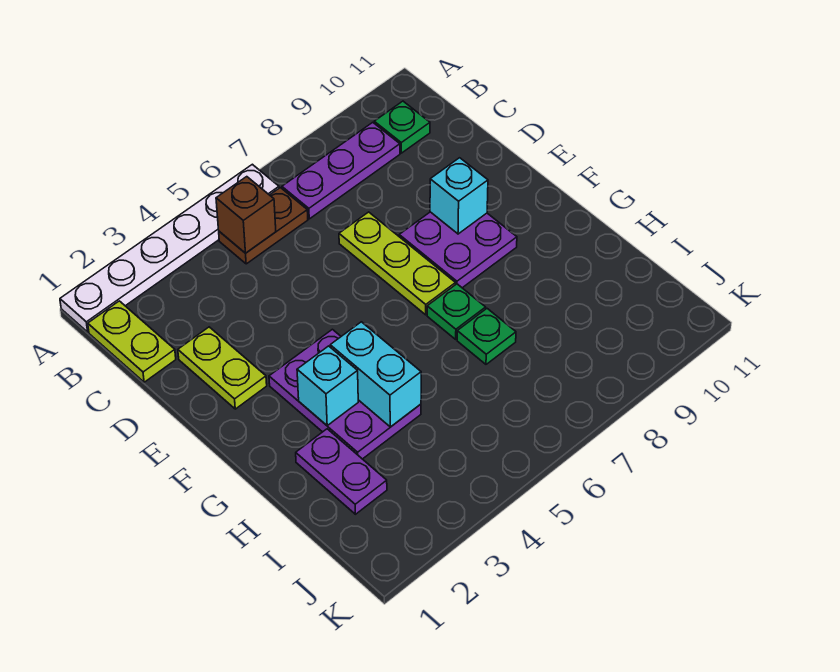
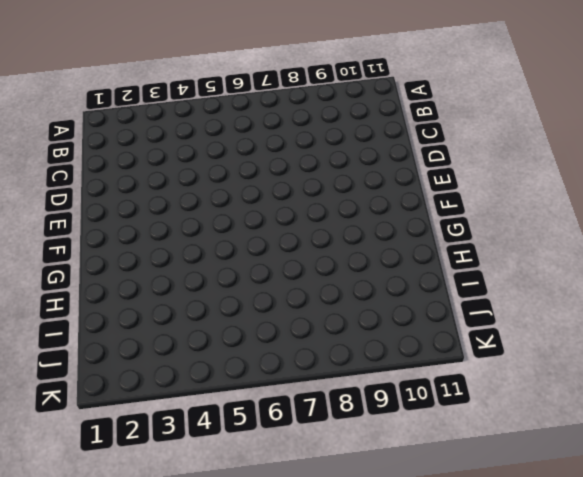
none -> white plate A1:A6 level 1
none -> lime plate B1:C1 level 1
none -> brown plate B5:B6 level 1

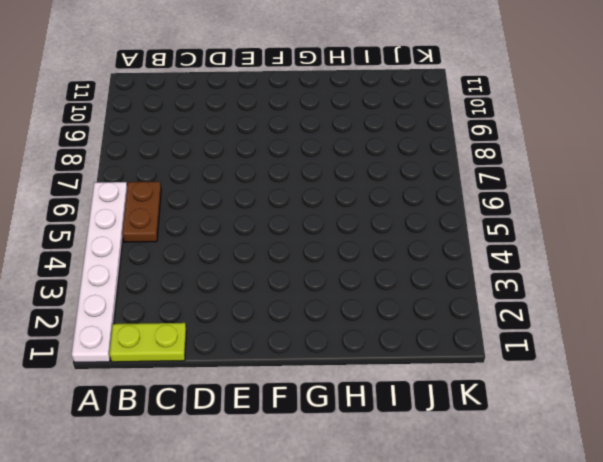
none -> purple plate B7:B9 level 1
none -> green plate B10 level 1
none -> lime plate D2:E2 level 1

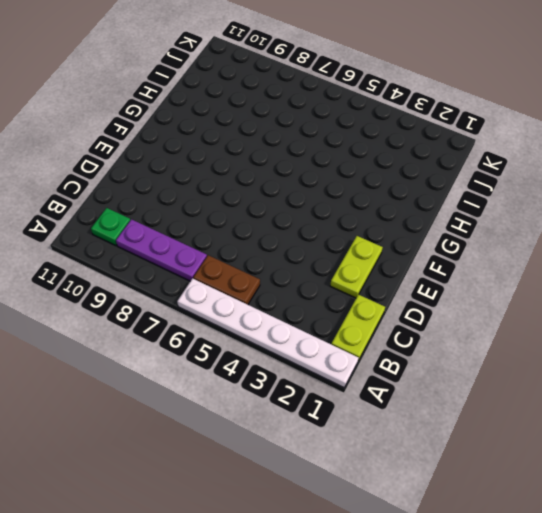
none -> lime plate D7:F7 level 1
none -> purple plate E8:F9 level 1
none -> purple plate F3:H4 level 1

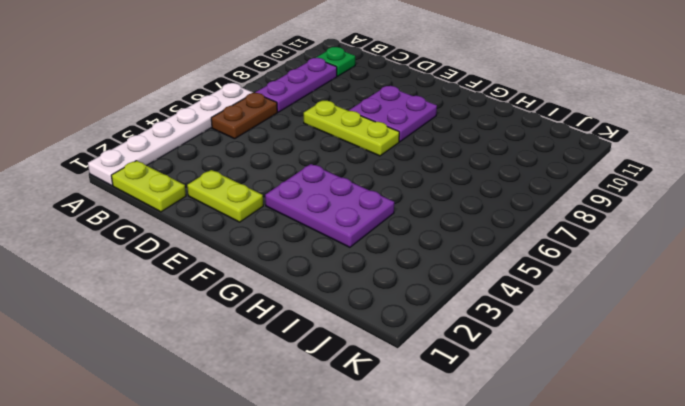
none -> green plate G7 level 1
none -> purple plate H2:I2 level 1
none -> green plate H7 level 1

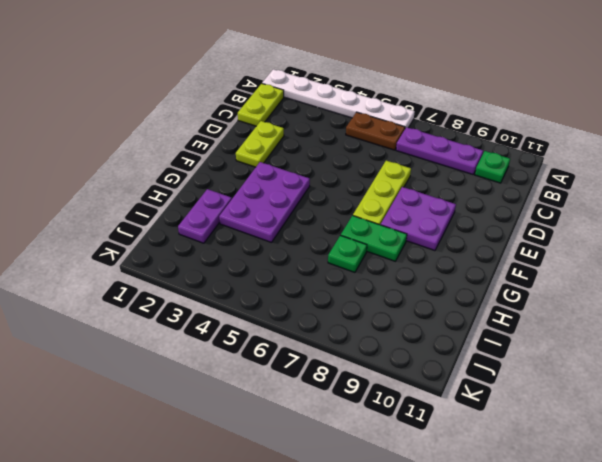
green plate G7:G8 level 1 -> green plate G7 level 1
none -> brown brick B5 level 2
none -> cyan brick E9 level 2
none -> cyan brick G3 level 2

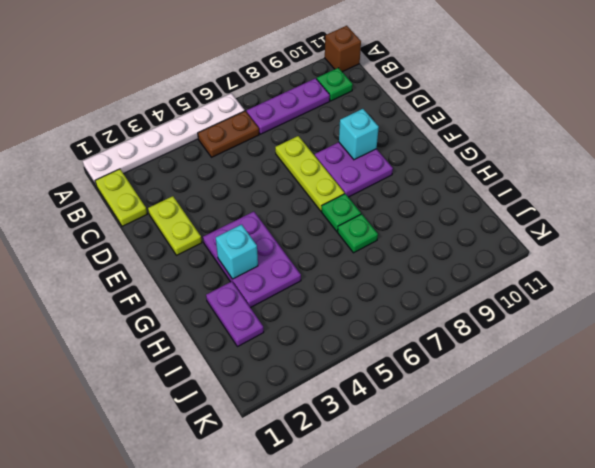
brown brick A11 level 1 -> brown brick B5 level 2
none -> cyan brick G4:H4 level 2

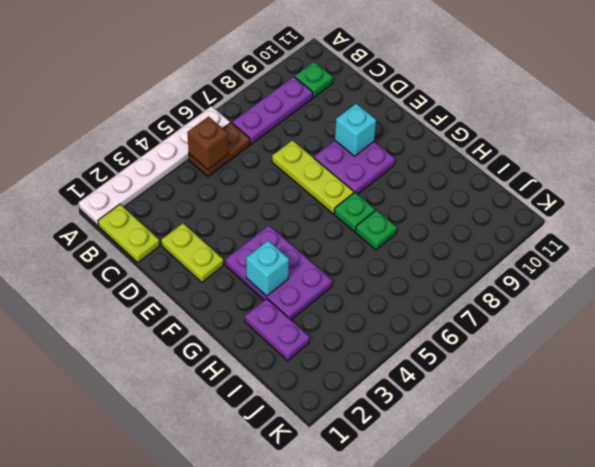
none -> cyan brick G4:H4 level 2

